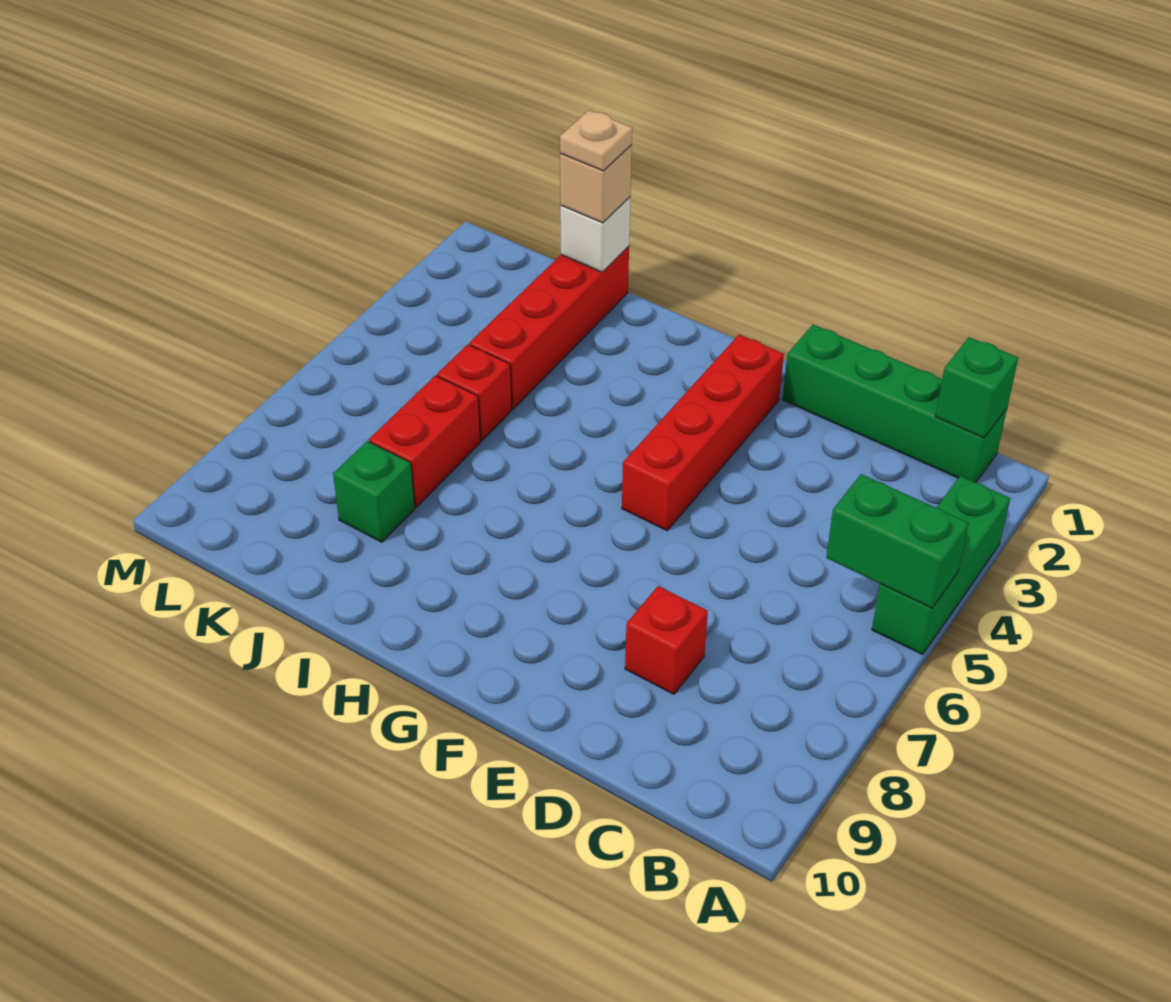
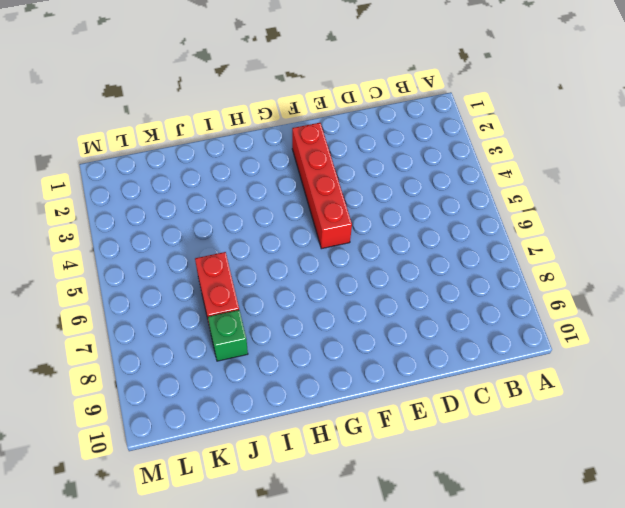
none -> green brick A3:A5 level 1
none -> green brick B1:E1 level 1
none -> red brick D8 level 1

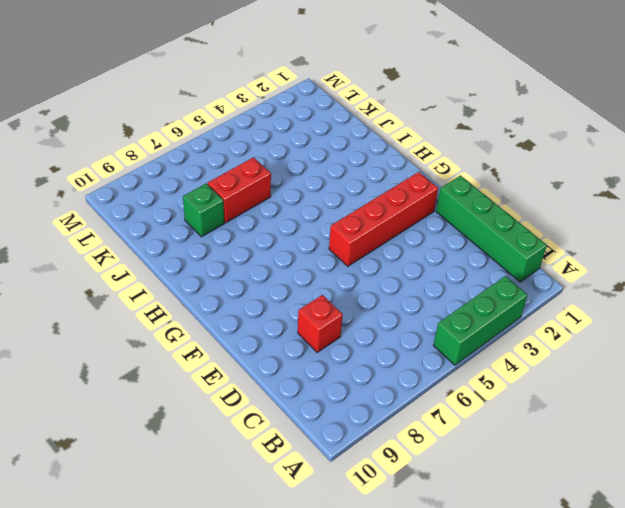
none -> red brick J1:J4 level 1
none -> red brick J5 level 1
none -> green brick A5:B5 level 2

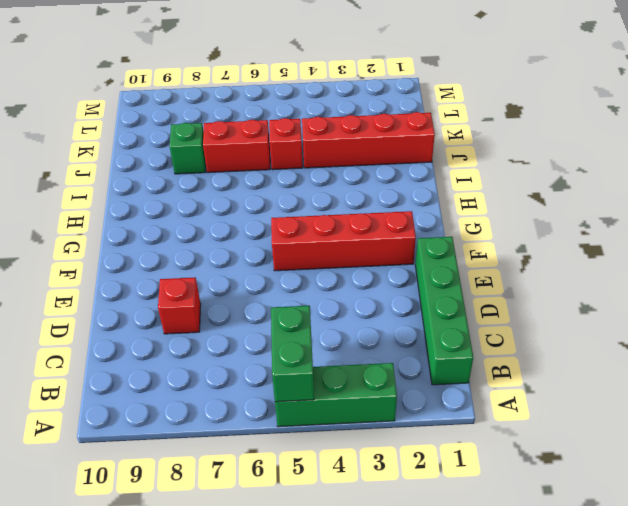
none -> green brick B1 level 2
none -> white brick J1 level 2
none -> tan brick J1 level 3

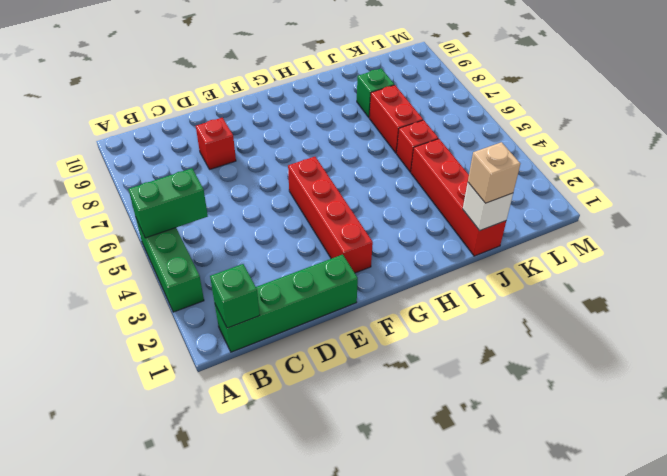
none -> tan plate J1 level 4

